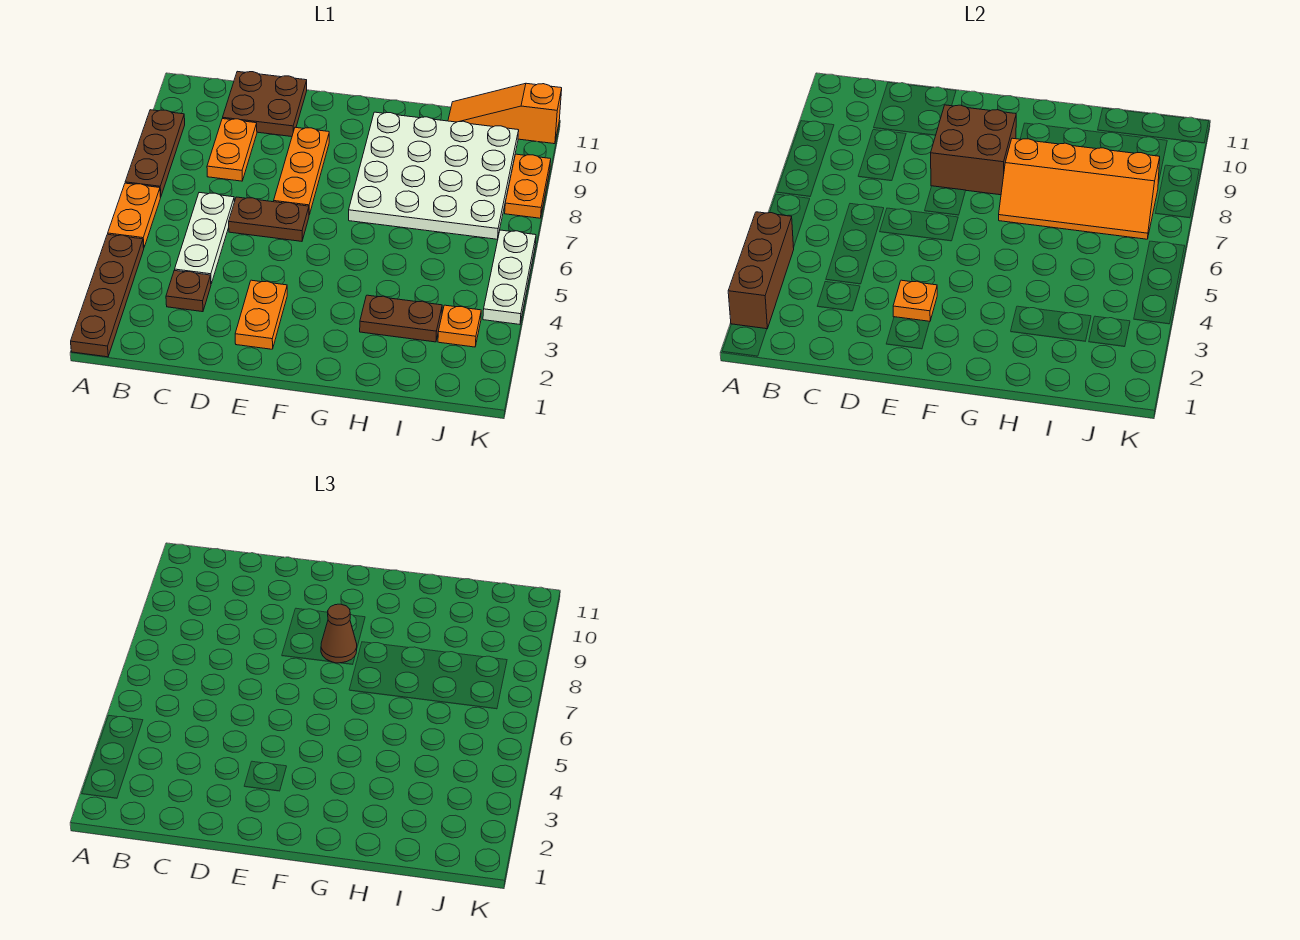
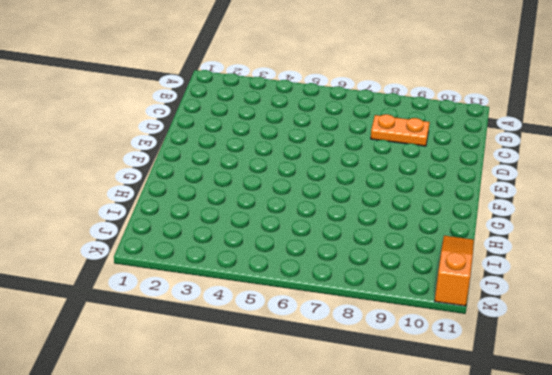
none -> brown plate A1:A4 level 1
none -> orange plate A5:A6 level 1
none -> brown plate A7:A9 level 1

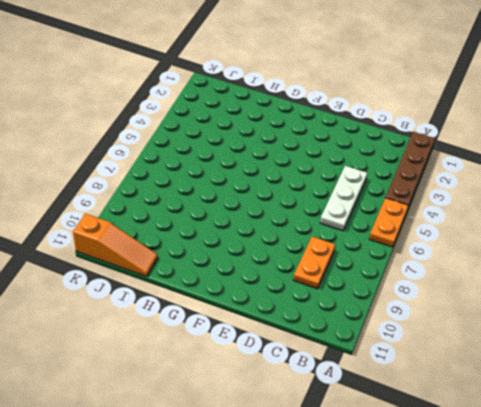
none -> brown plate A7:A9 level 1
none -> brown plate C3 level 1
none -> brown plate C10:D11 level 1

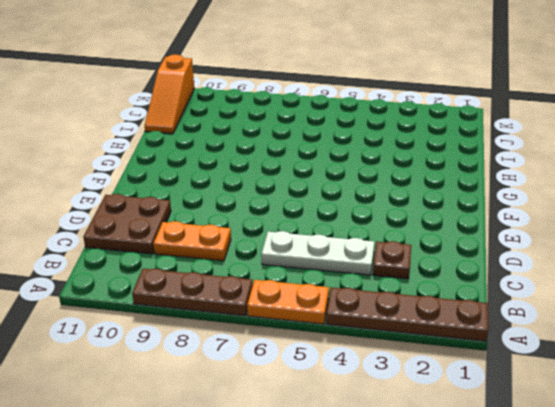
none -> brown plate D6:E6 level 1
none -> orange plate E2:E3 level 1
none -> orange plate E7:E9 level 1

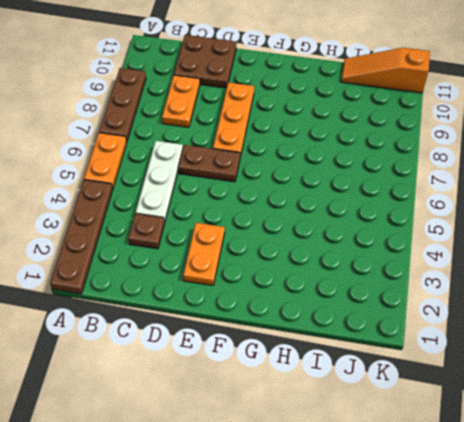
none -> white plate G7:J10 level 1
none -> brown plate H3:I3 level 1
none -> orange plate J3 level 1

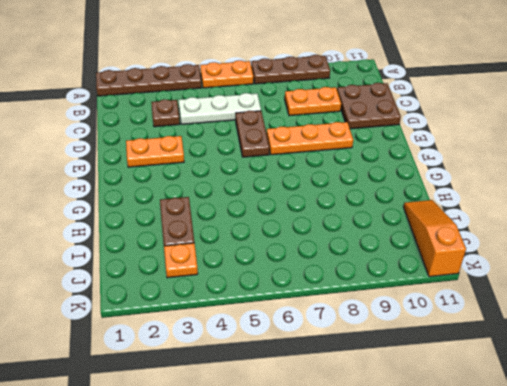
none -> white plate G7:J10 level 1
none -> white plate K4:K6 level 1
none -> orange plate K8:K9 level 1

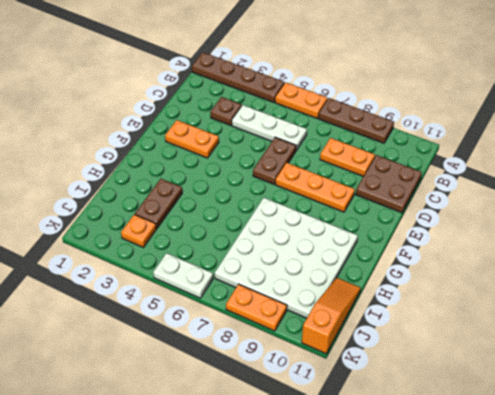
white plate K5:K6 level 1 -> white plate K4:K6 level 1
none -> brown brick A2:A4 level 2
none -> orange plate E3 level 2
none -> brown brick E8:F9 level 2

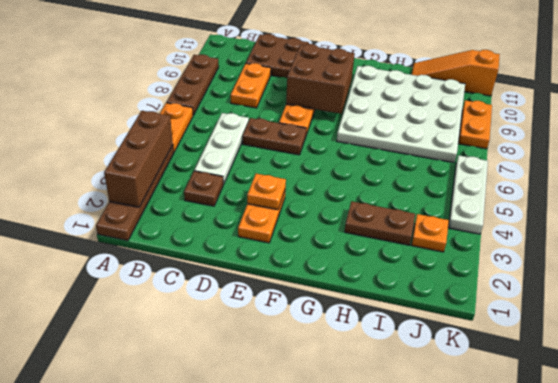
none -> orange slope G7:J8 level 2 top 8
none -> brown cone F8 level 3

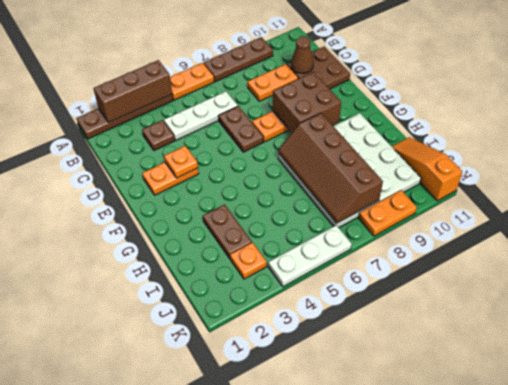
brown cone C10 level 2 -> brown cone F8 level 3
brown slope G7:J8 level 2 top 8 -> orange slope G7:J8 level 2 top 8

